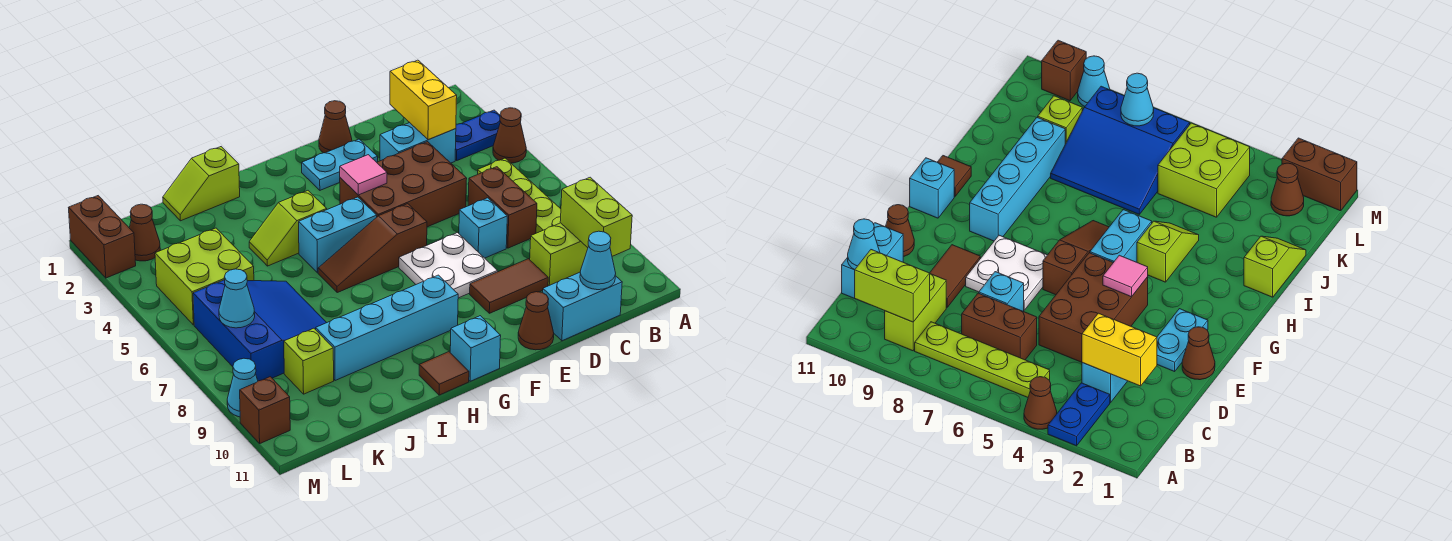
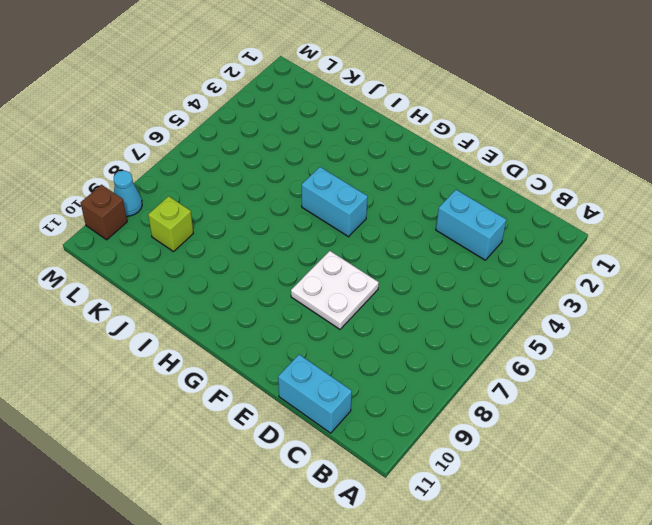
none -> blue plate A3:B3 level 1
none -> brown cone A4 level 1
none -> lime plate B5:B8 level 1
none -> lime brick B9:C9 level 1

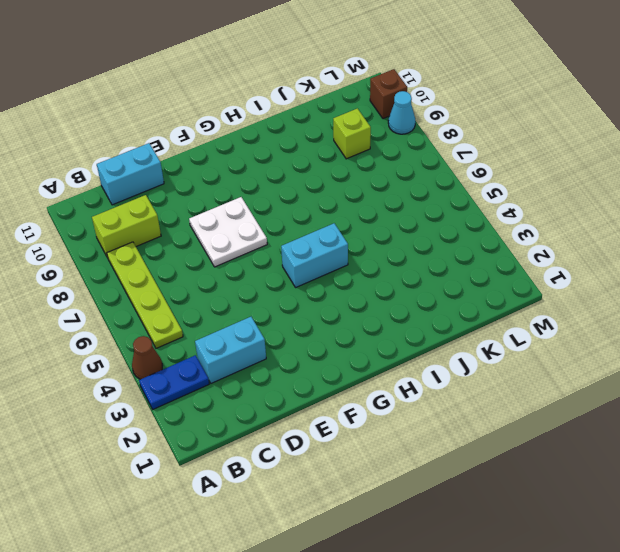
none -> brown brick C6:C7 level 1
none -> brown brick D4:F5 level 1
none -> cyan brick D7 level 1
none -> brown tile D9:E9 level 1

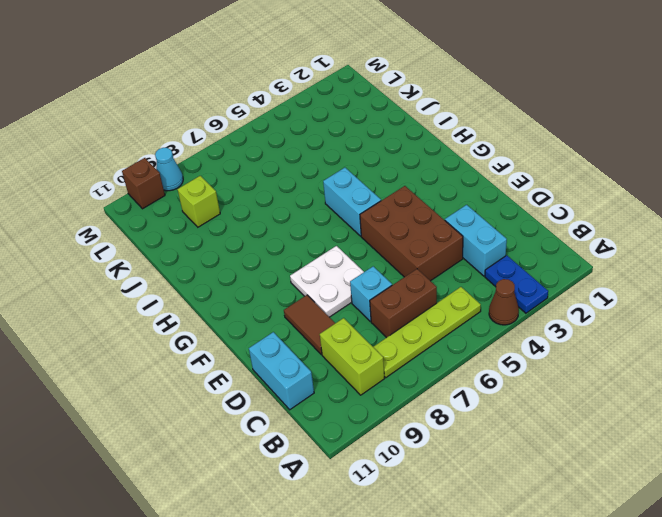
none -> brown cone E1 level 1
none -> cyan plate E2:F2 level 1
none -> brown cone E11 level 1
none -> brown slope F6:H6 level 1 top F

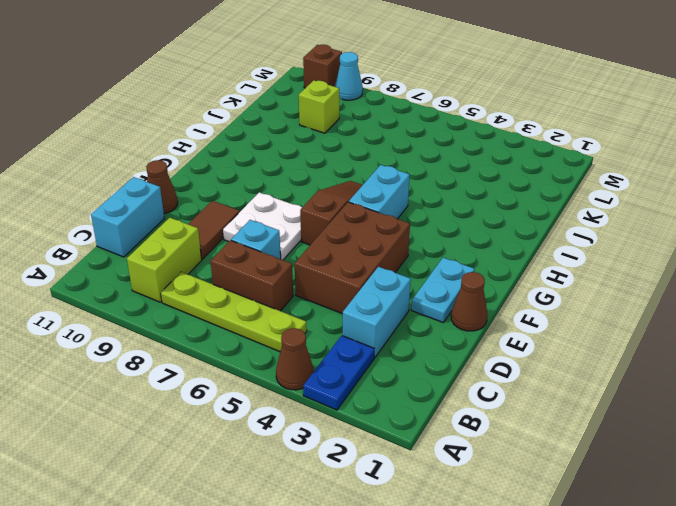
none -> cyan brick G9:J9 level 1
none -> cyan brick G11 level 1
none -> lime slope H4:I4 level 1 top H
none -> brown tile H11 level 1

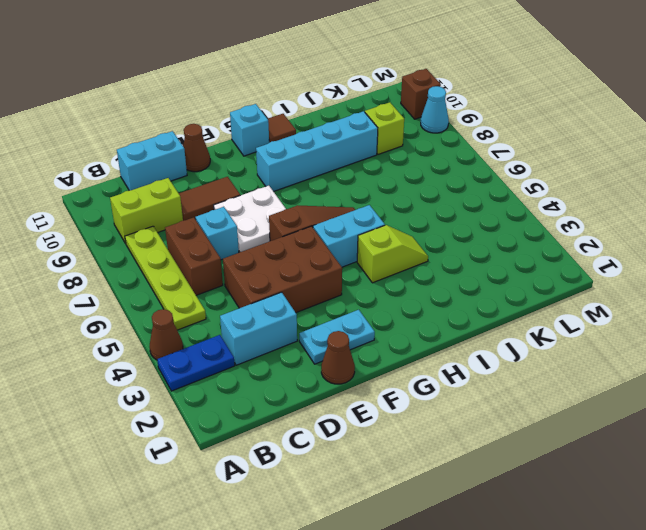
none -> lime slope I1:J1 level 1 top I
none -> blue slope J6:L8 level 1 top L
none -> lime brick K4:L5 level 1
none -> brown cone L2 level 1

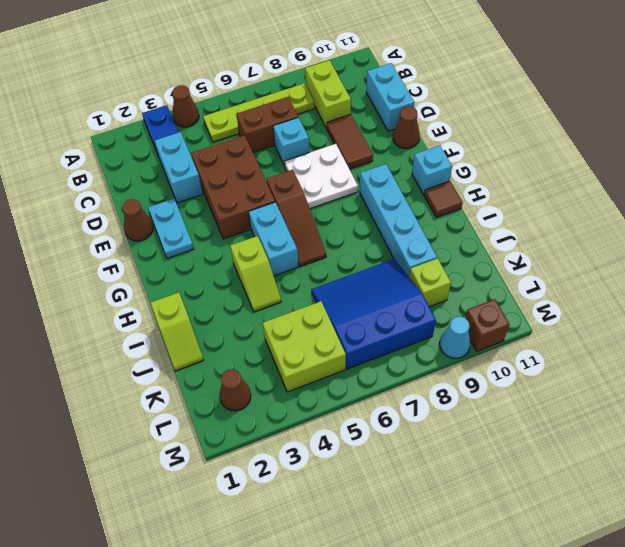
none -> brown brick M1:M2 level 1
none -> lime brick B9:B10 level 2
none -> yellow brick C2:C3 level 2
none -> cyan cone C11 level 2

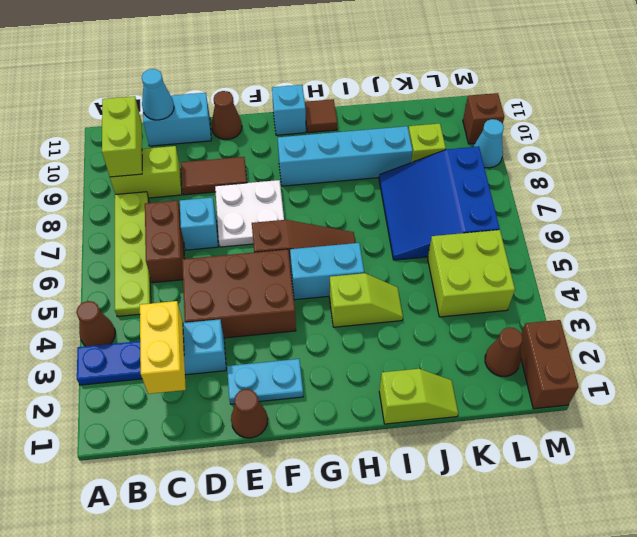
none -> pink tile F4 level 2
none -> cyan cone L7 level 2

